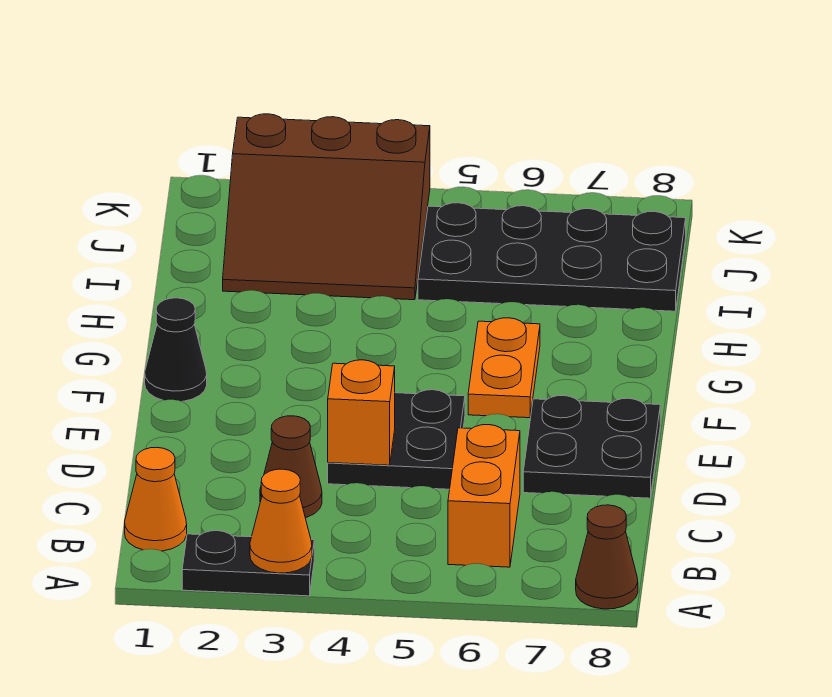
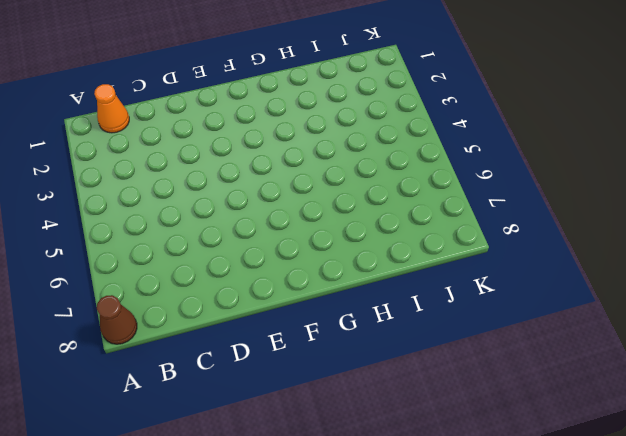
none -> black plate A2:A3 level 1
none -> orange brick B6:C6 level 1
none -> brown cone C3 level 1

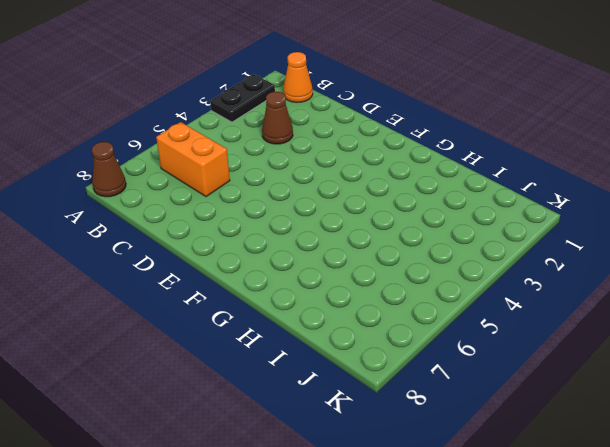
none -> black plate D4:E5 level 1
none -> black plate D7:E8 level 1
none -> black cone F1 level 1

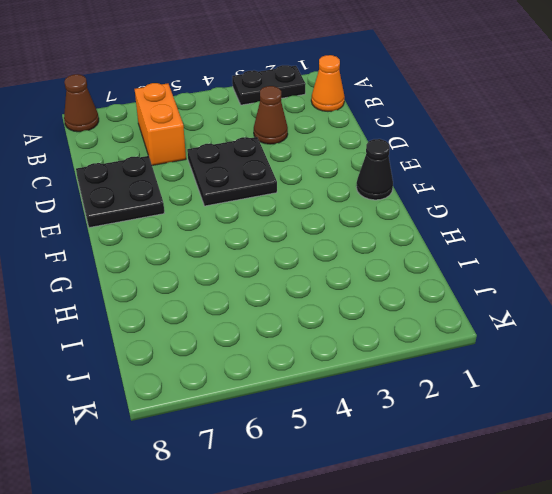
none -> orange plate F6:G6 level 1
none -> brown slope I2:K4 level 1 top K
none -> black plate I5:J8 level 1

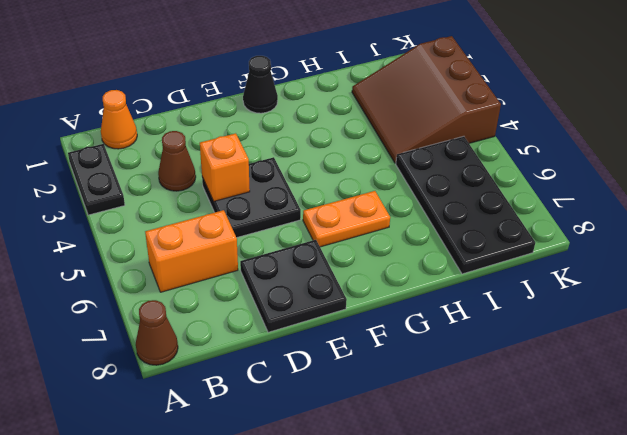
none -> orange cone A3 level 2

